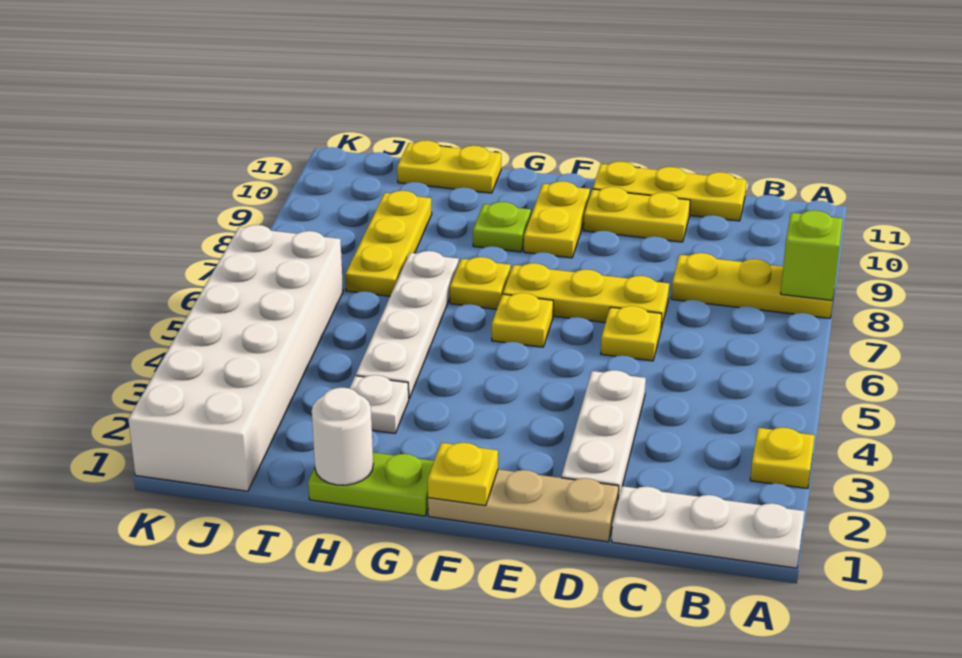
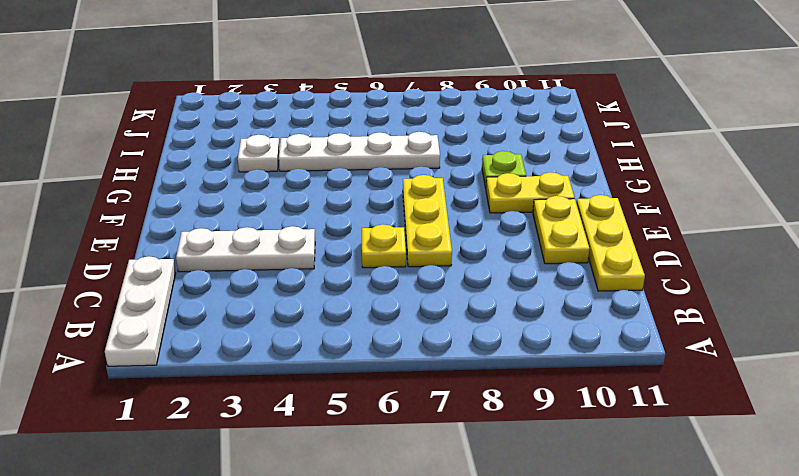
none -> yellow plate A3 level 1
none -> yellow plate A8:C8 level 1
none -> tan plate D1:F1 level 1

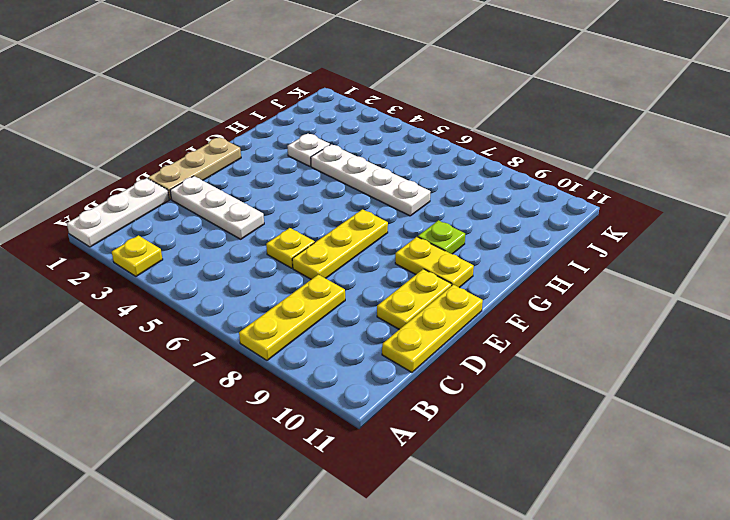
none -> yellow plate F6 level 1
none -> lime plate G1:H1 level 1
none -> yellow plate G7 level 1

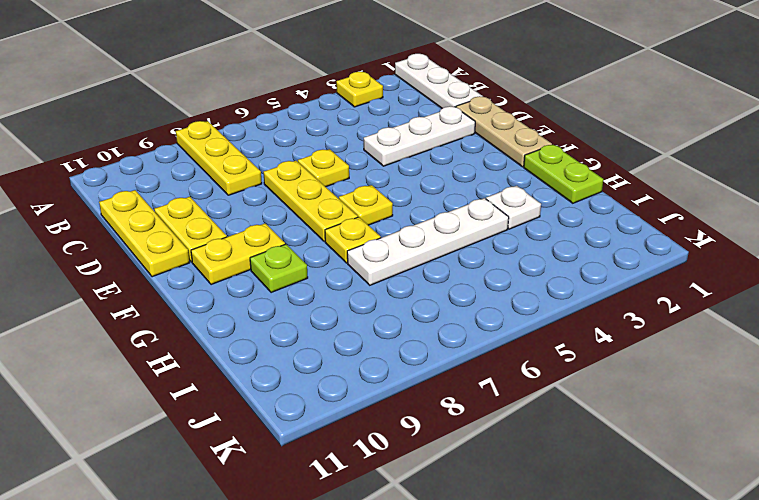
none -> yellow plate H11:I11 level 1
none -> yellow plate I7:I9 level 1
none -> white brick J1:K6 level 1

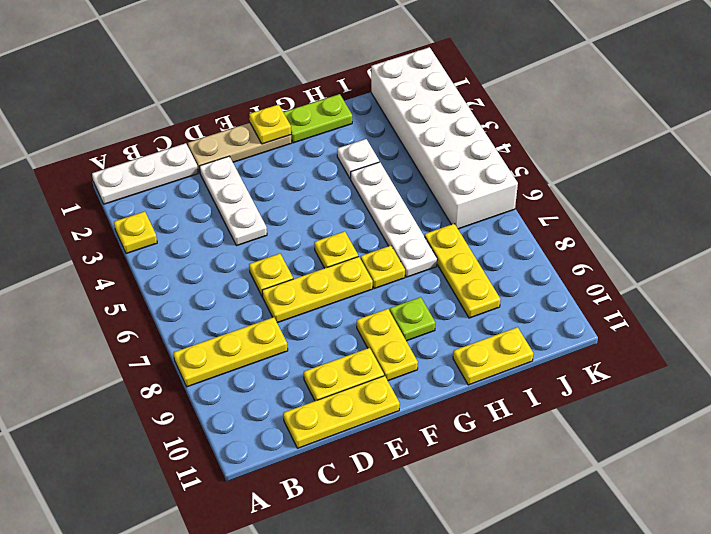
none -> lime brick A8 level 2
none -> white round brick H1 level 2

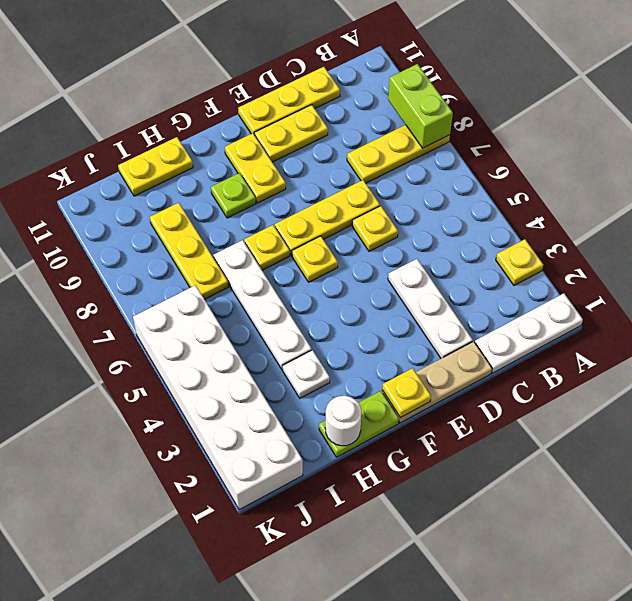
lime brick A8:A9 level 2 -> lime brick A8 level 2

